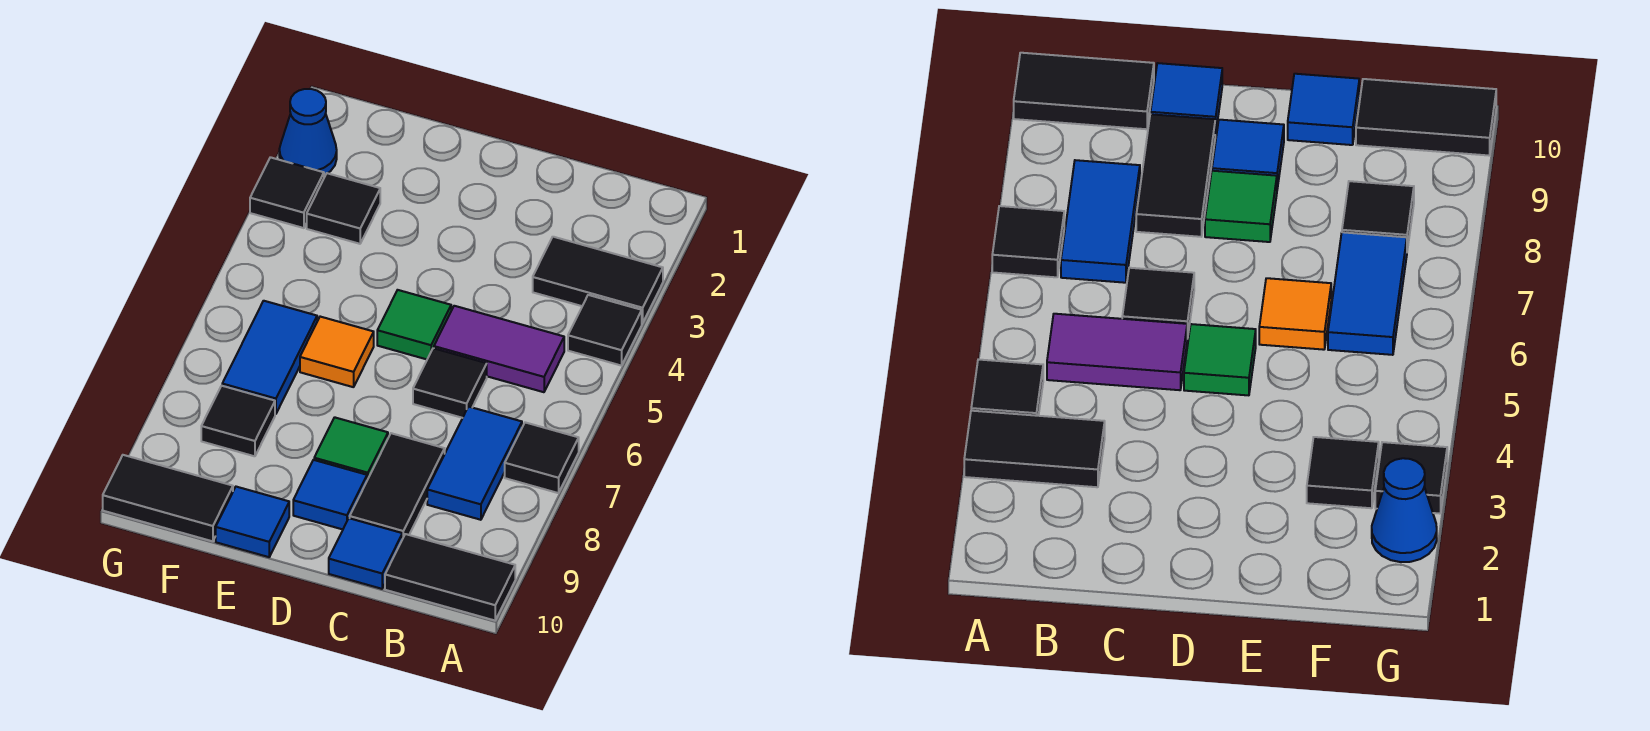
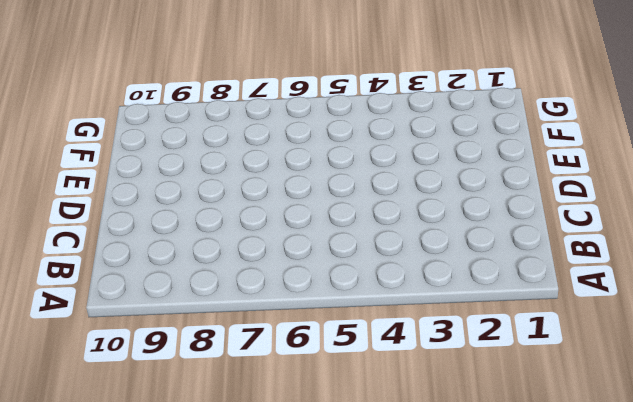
none -> black tile A3:B3 level 1
none -> black tile A4 level 1
none -> black tile A7 level 1

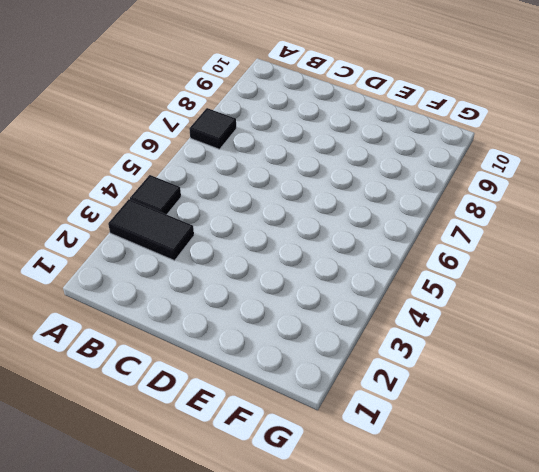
none -> black tile A10:B10 level 1
none -> purple tile B5:C5 level 1
none -> blue tile B7:B8 level 1

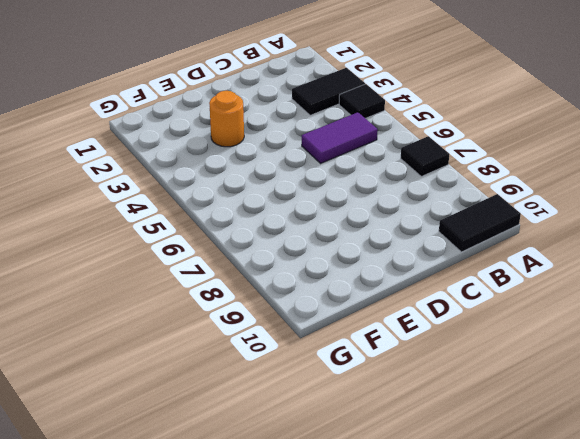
orange round brick E3 level 1 -> none
none -> blue tile B7:B8 level 1
none -> black tile C6 level 1
none -> black tile C8:C9 level 1

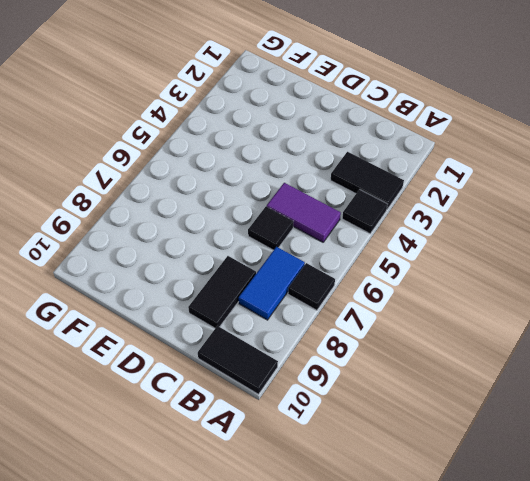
none -> blue tile C10 level 1
none -> green tile D5 level 1
none -> green tile D8 level 1

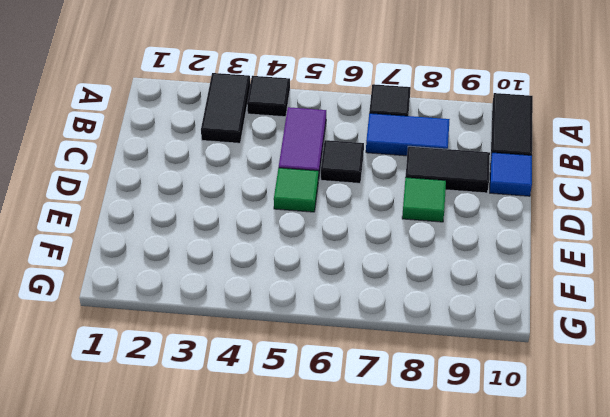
none -> blue tile D9 level 1
none -> orange tile E6 level 1
none -> blue tile E10 level 1

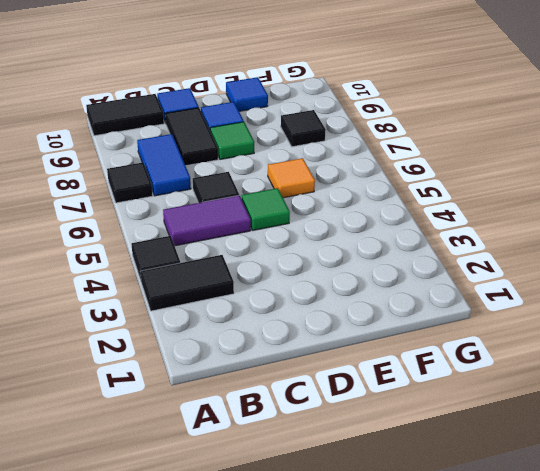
none -> black tile F3 level 1
none -> blue tile F6:F7 level 1
none -> black tile F10:G10 level 1

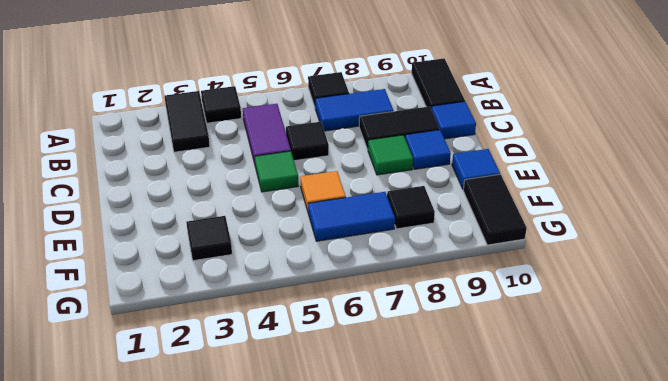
none -> blue cone G2 level 1
none -> black tile G3 level 1

